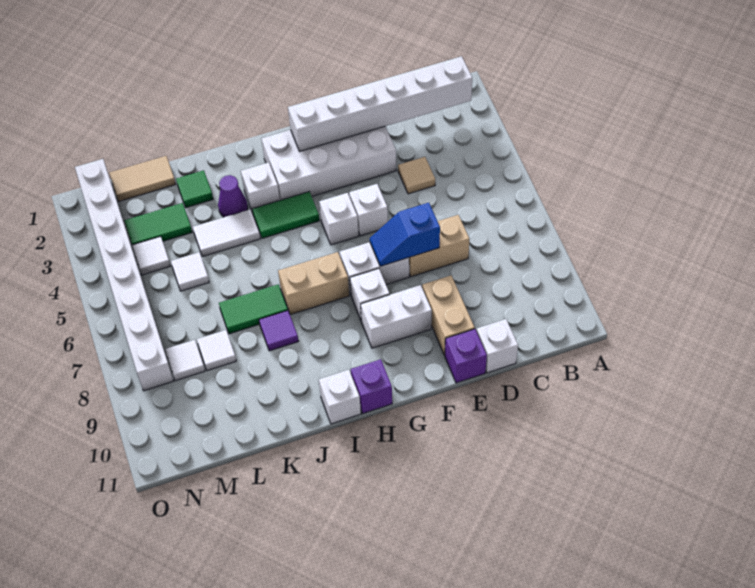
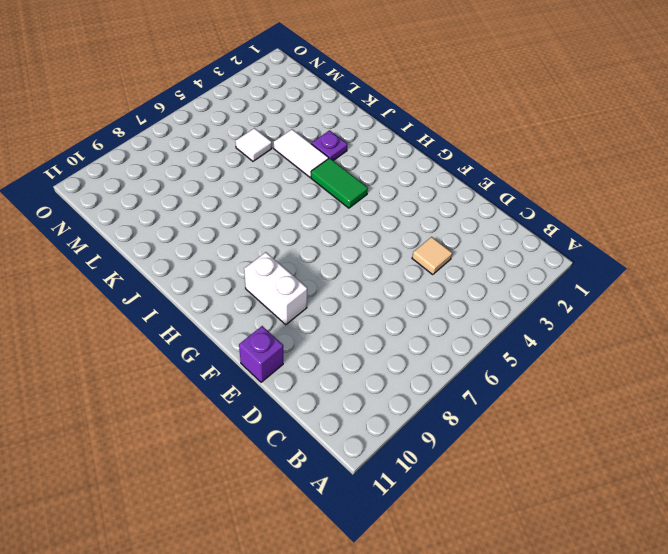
purple plate J3 level 1 -> purple cone J3 level 1
none -> tan brick D7:E7 level 1
none -> white brick D11 level 1
none -> white brick E2:H3 level 1
none -> tan brick E9:E10 level 1

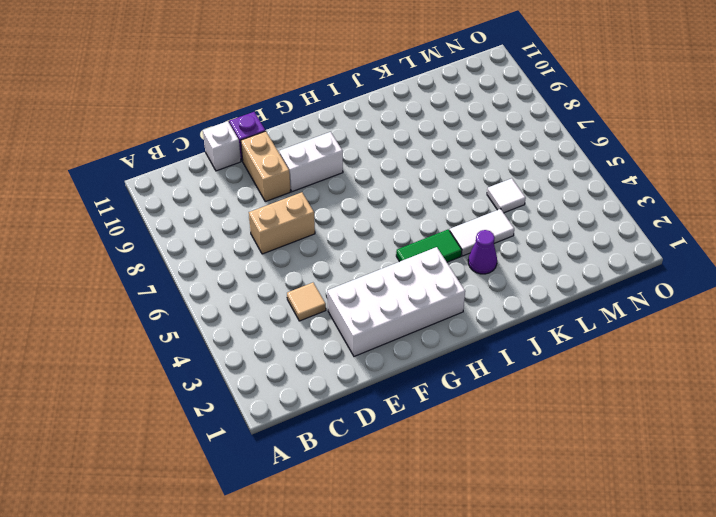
none -> white brick F5 level 1
none -> white brick F7:G7 level 1
none -> white brick G5 level 1
none -> white brick G8 level 1

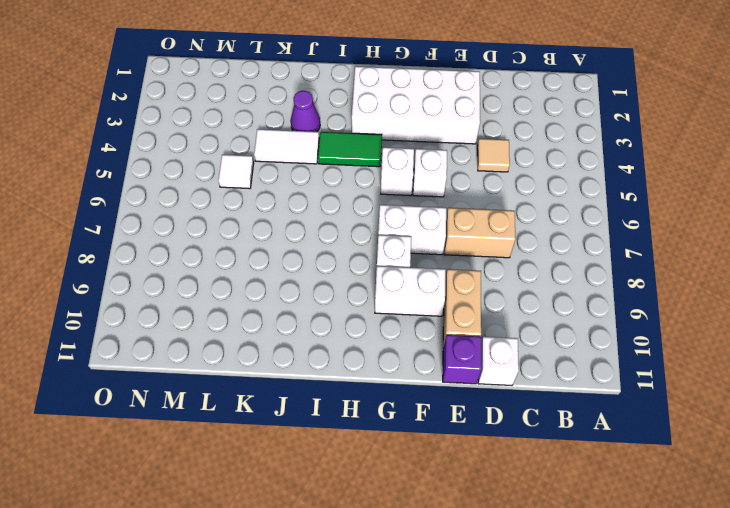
none -> tan brick H7:I7 level 1
none -> purple brick H11 level 1
none -> white brick I3 level 1
none -> white brick I11 level 1

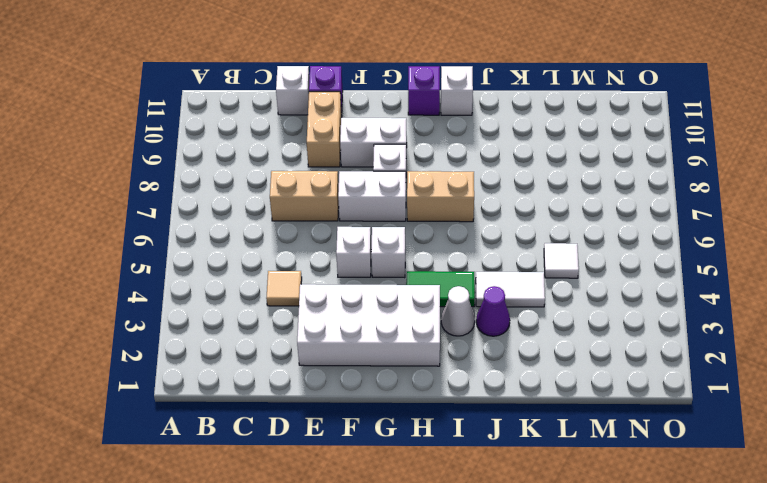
white cone I3 level 1 -> white brick I3 level 1
none -> green tile J7:K7 level 1
none -> purple tile J8 level 1
none -> green tile K2 level 1
none -> tan tile L1:M1 level 1

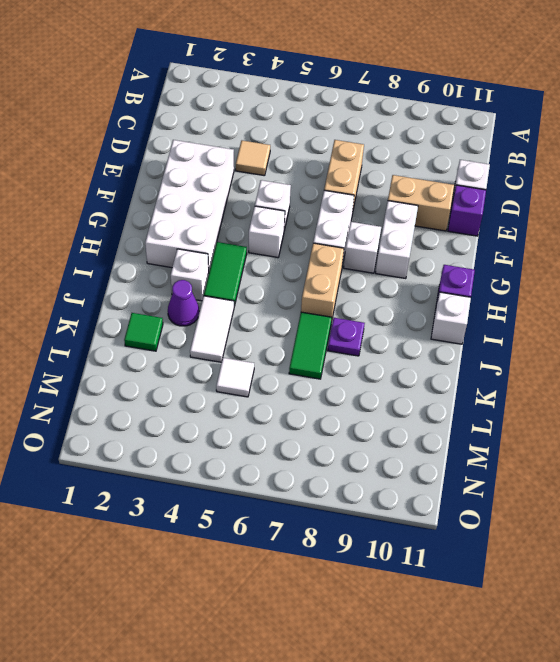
purple plate J8 level 1 -> purple tile J8 level 1
none -> tan tile L1:M1 level 1
none -> green tile L3:M3 level 1
none -> white tile L8 level 1
none -> white tile M4 level 1

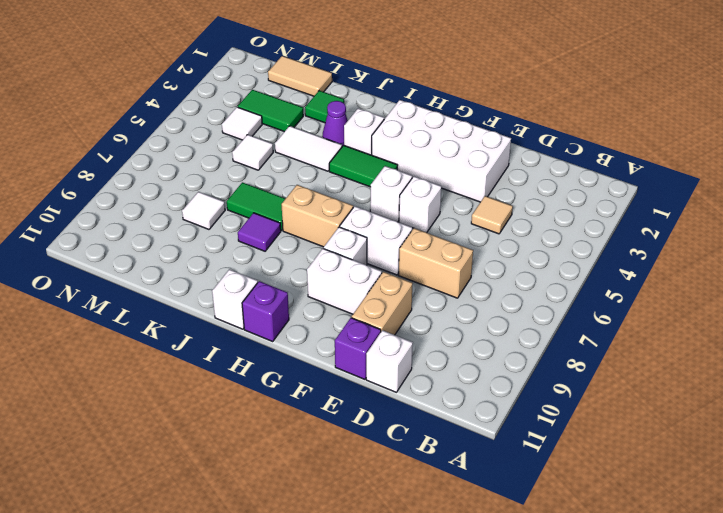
none -> white tile M8 level 1
none -> white brick N1:N8 level 1
none -> white brick B2:G2 level 2
none -> blue slope E7:F7 level 2 top E

